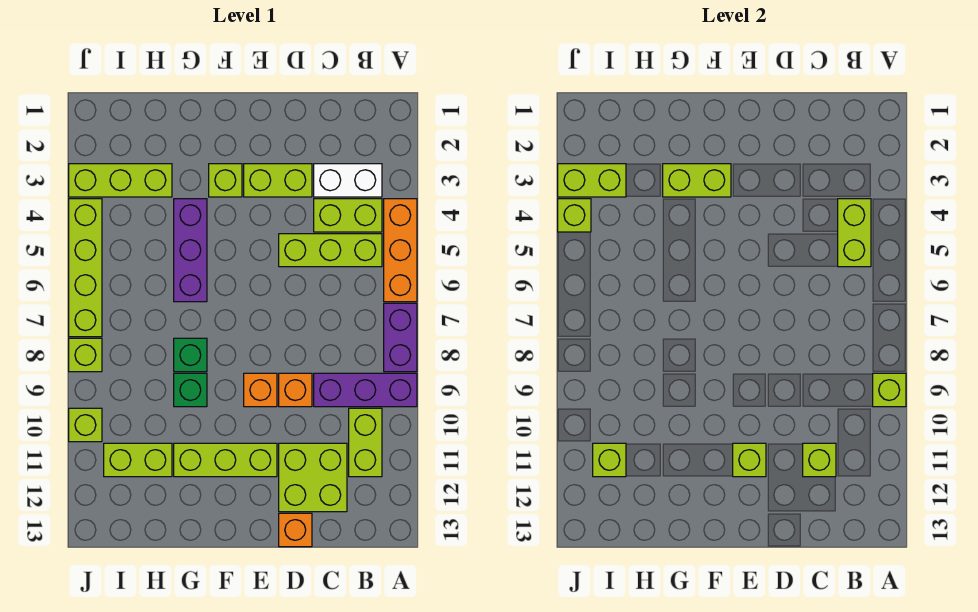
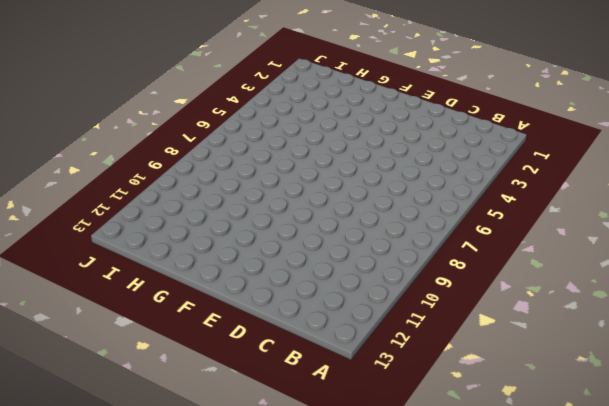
none -> orange brick A4:A6 level 1
none -> purple brick A7:A8 level 1
none -> purple brick A9:C9 level 1
none -> white brick B3:C3 level 1

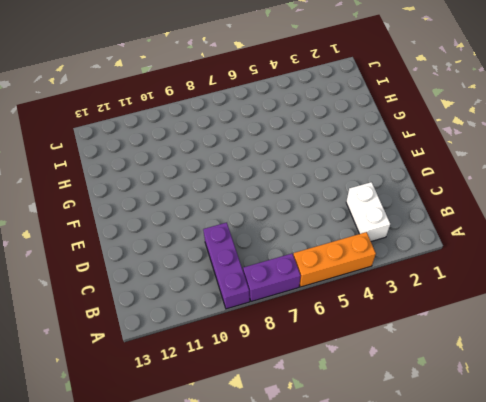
none -> lime brick B4:C4 level 1
none -> lime brick B5:D5 level 1
none -> lime brick B10:B11 level 1
none -> lime brick C11:D12 level 1

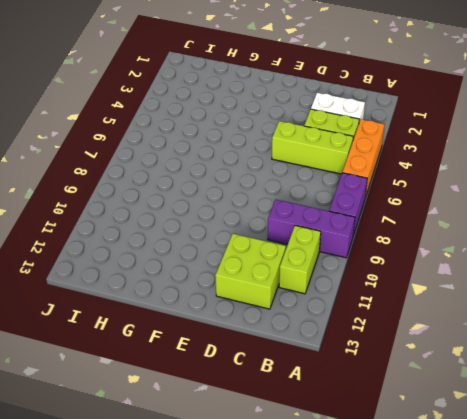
none -> lime brick D3:E3 level 1
none -> orange brick D9 level 1
none -> orange brick D13 level 1
none -> orange brick E9 level 1

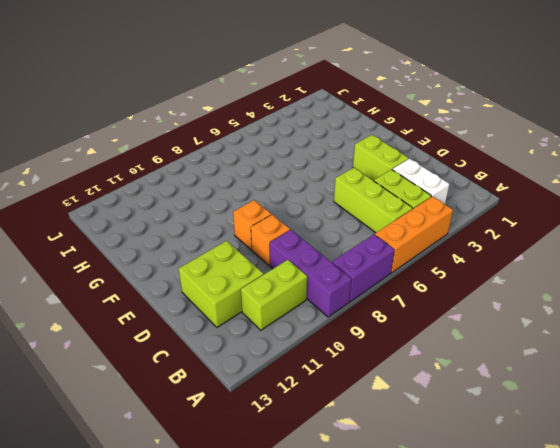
none -> orange brick D13 level 1
none -> lime brick E11:G11 level 1
none -> lime brick F3 level 1
none -> purple brick G4:G6 level 1

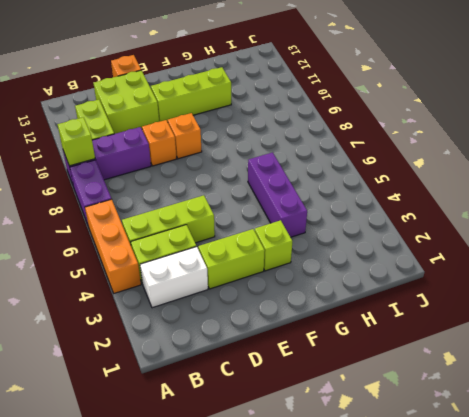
none -> green brick G8 level 1
none -> green brick G9 level 1
none -> lime brick H3:J3 level 1
none -> lime brick H11:I11 level 1

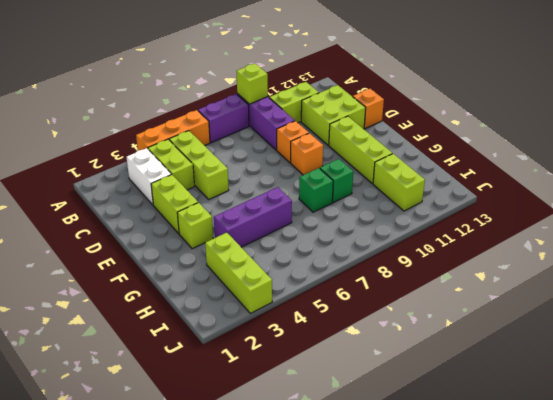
none -> lime brick J4:J7 level 1
none -> lime brick J8 level 1
none -> lime brick J10 level 1
none -> lime brick B4:B5 level 2

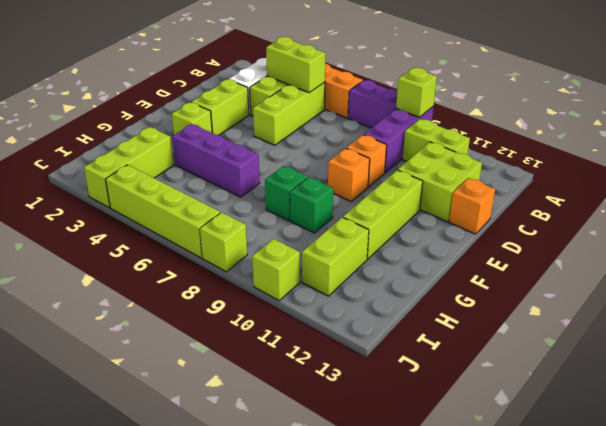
none -> lime brick C11 level 2
none -> lime brick E11 level 2
none -> lime brick F3:G3 level 2
none -> lime brick I3:J3 level 2

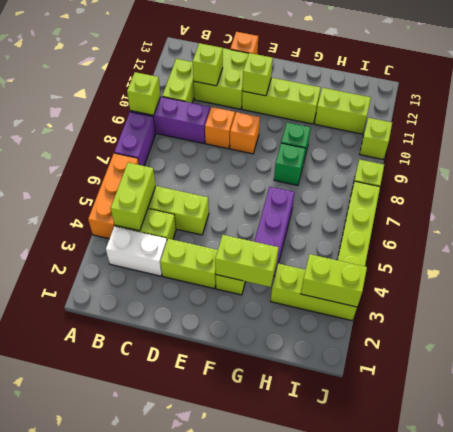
none -> lime brick I11 level 2
none -> lime brick J4 level 2

